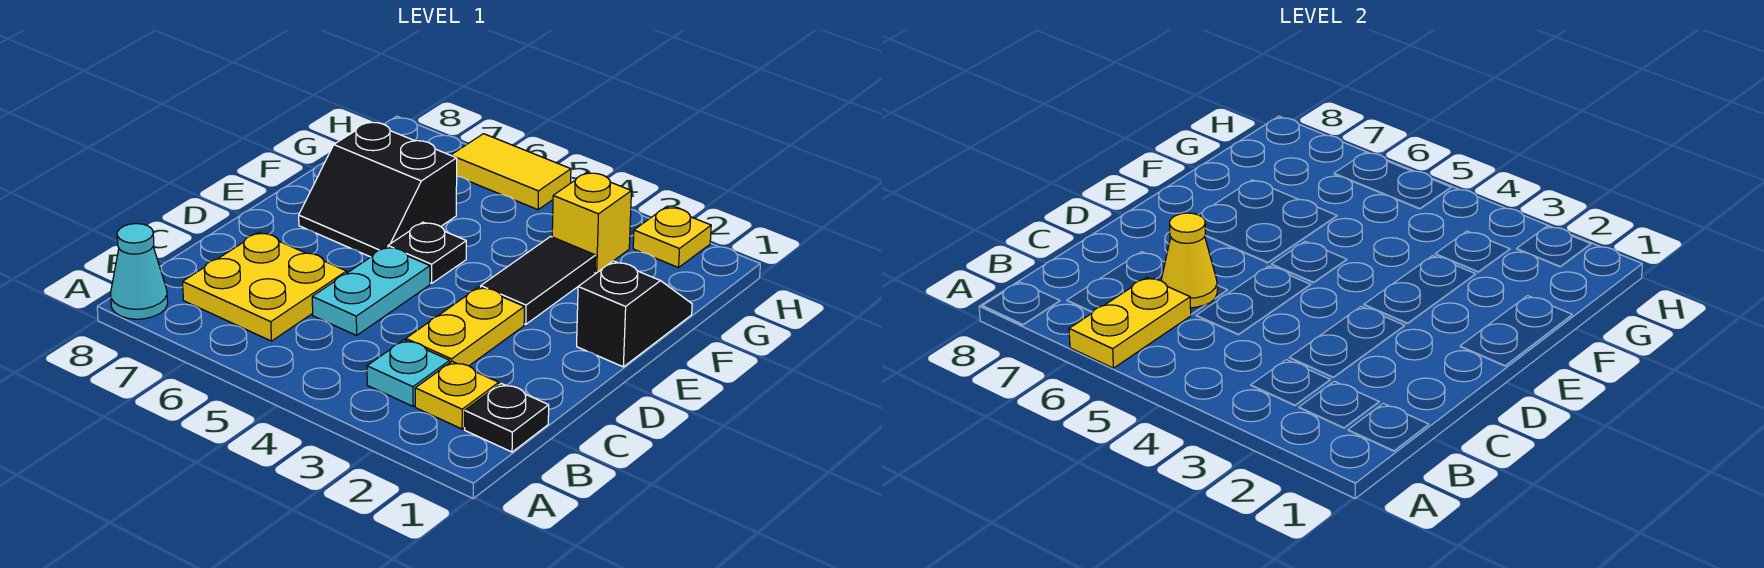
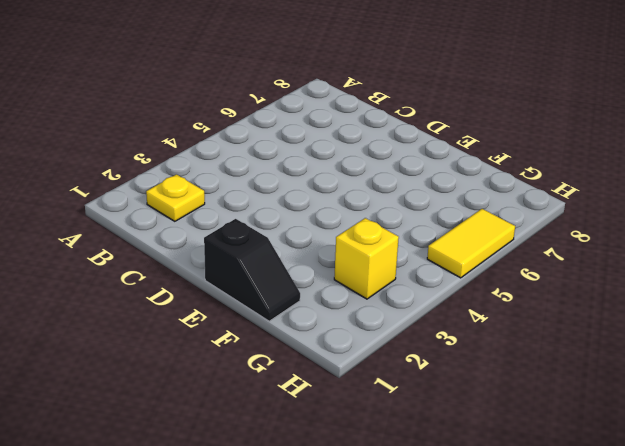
none -> cyan cone A8 level 1
none -> black plate B1 level 1
none -> cyan plate B3 level 1

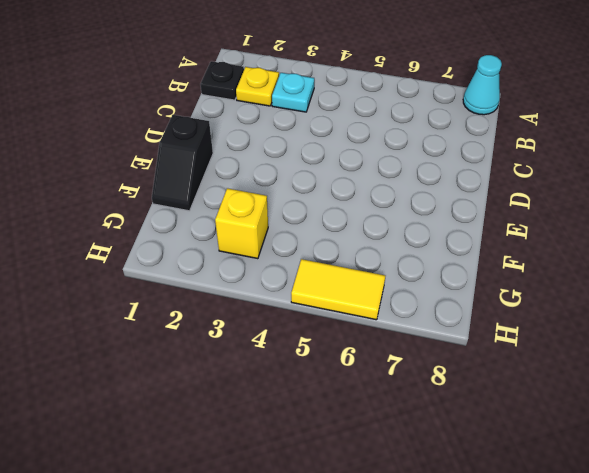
none -> yellow plate B6:C7 level 1
none -> yellow plate C3:D3 level 1
none -> cyan plate C5:D5 level 1

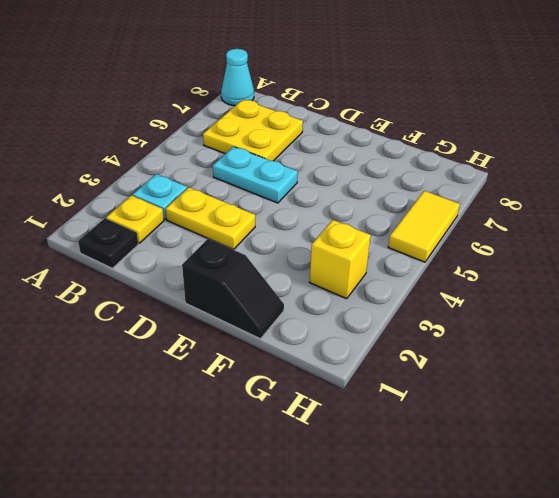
none -> black tile E3:F3 level 1
none -> black plate E5 level 1
none -> black slope E6:F7 level 1 top F

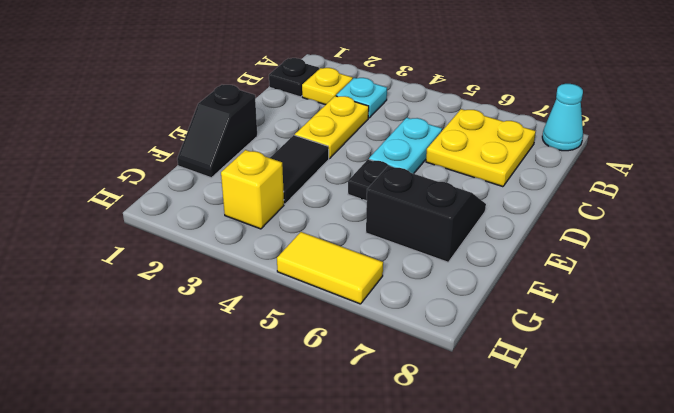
none -> yellow plate H2 level 1
none -> yellow plate A6:B6 level 2
none -> yellow cone C6 level 2

